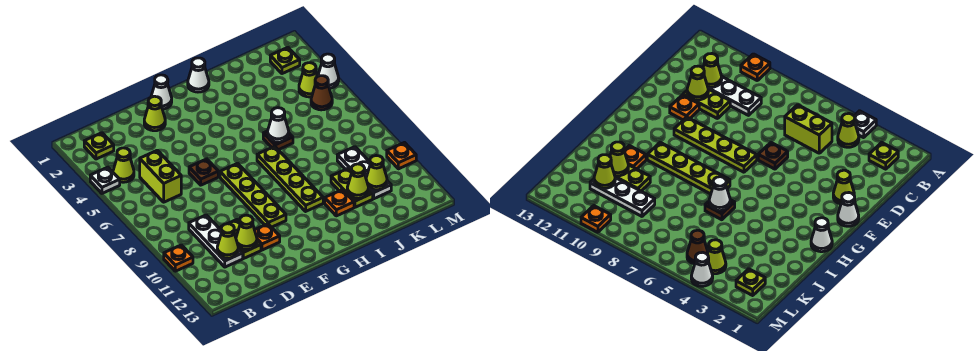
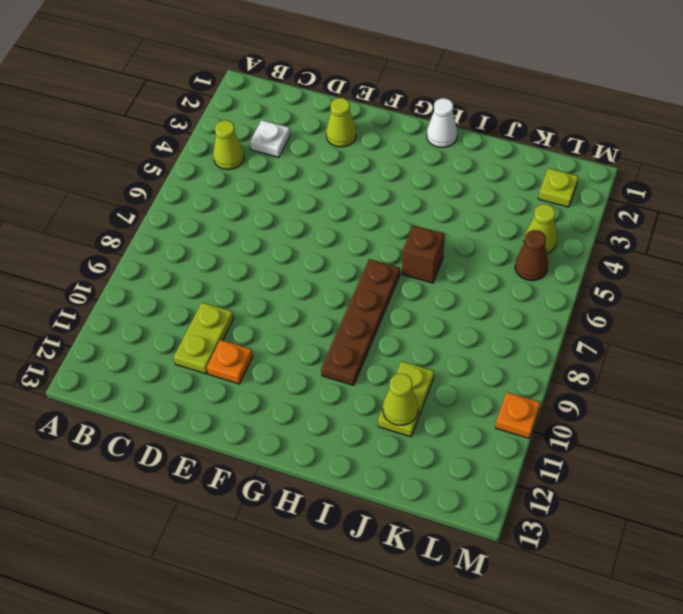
white plate C3 level 1 -> white plate A4 level 1
brown plate H7:H10 level 1 -> lime plate H7:H10 level 1
brown brick I6 level 1 -> brown plate I6 level 1
none -> orange plate A10 level 1
none -> lime plate B2 level 1
none -> lime brick C5:C6 level 1

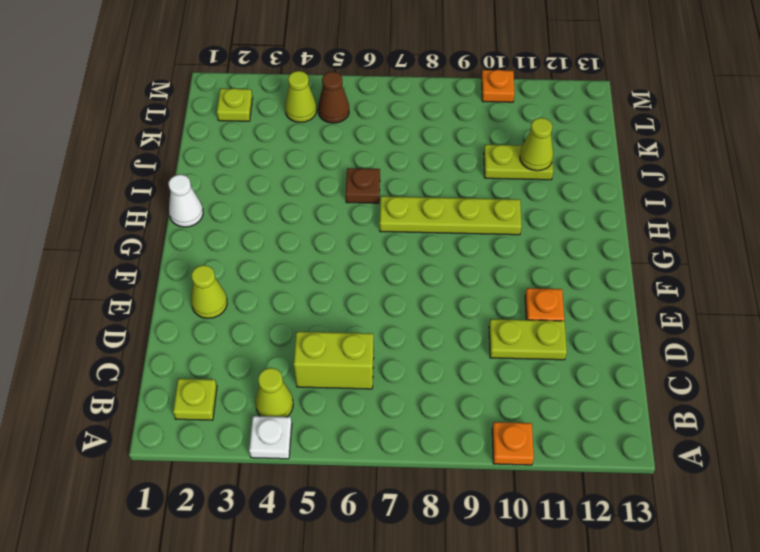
none -> white plate C9:C11 level 1
none -> brown plate E6 level 1
none -> white cone F1 level 1

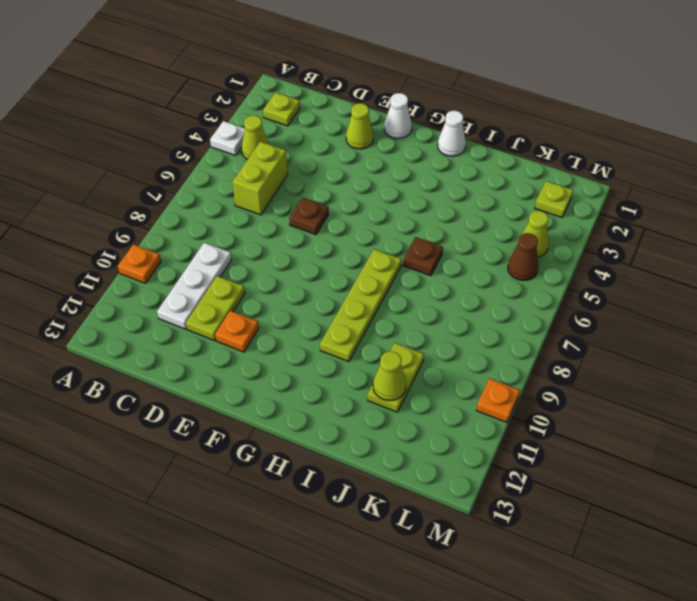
none -> lime plate F7:F10 level 1
none -> orange plate I11 level 1
none -> white plate K9:K11 level 1

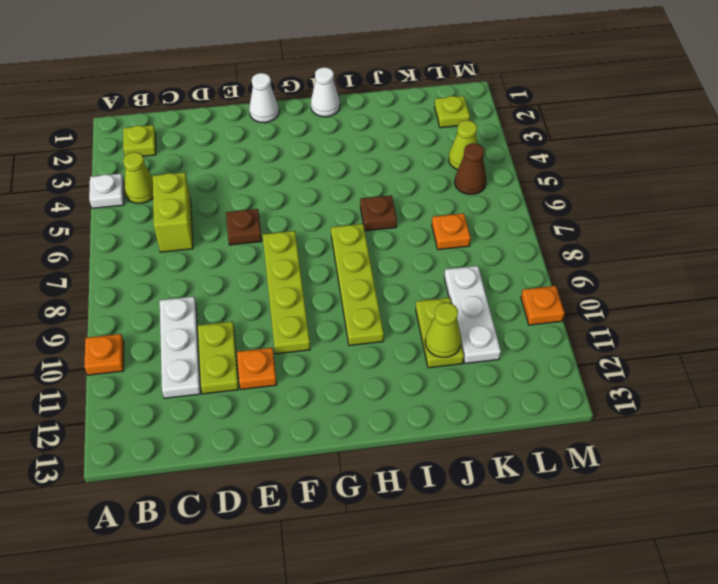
orange plate K7 level 1 -> orange plate I11 level 1
none -> lime cone E2 level 1
none -> white cone M4 level 1
none -> lime cone C11 level 2

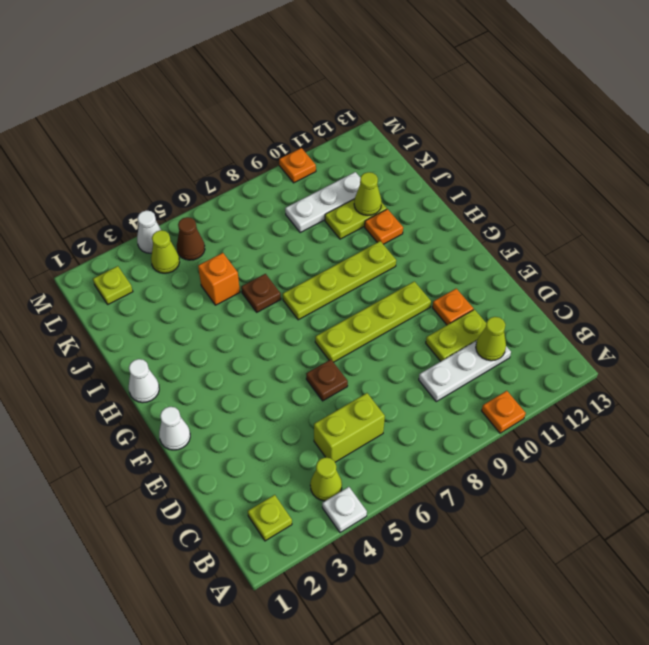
orange brick J5 level 1 -> none
none -> lime cone E2 level 1
none -> lime cone D11 level 2
none -> white cone I6 level 2

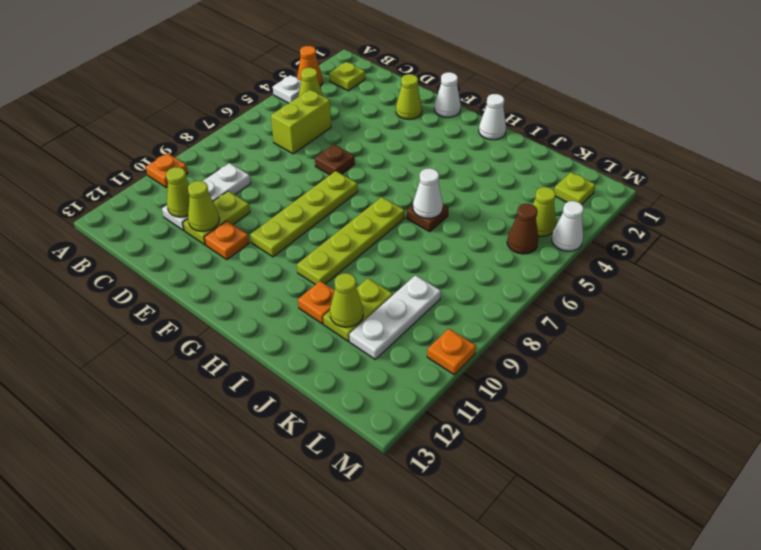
orange cone A3 level 1 -> none
none -> lime cone K11 level 2

